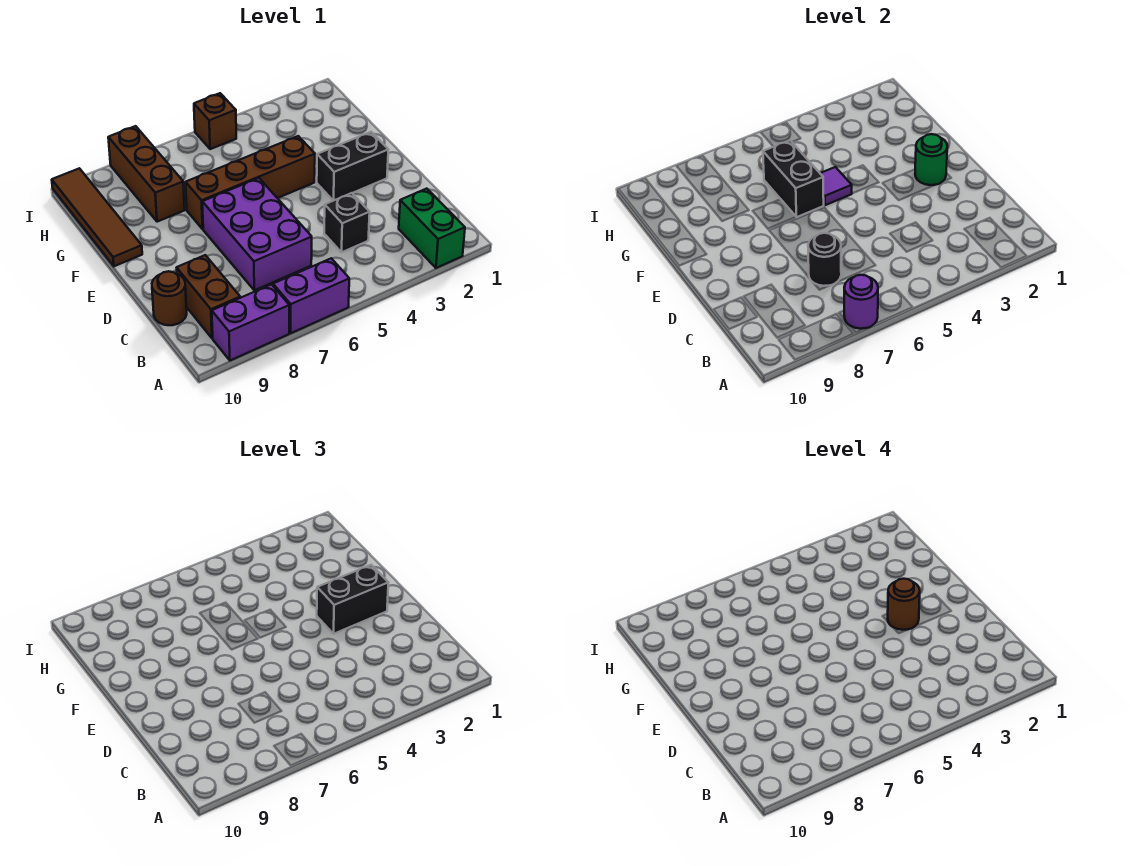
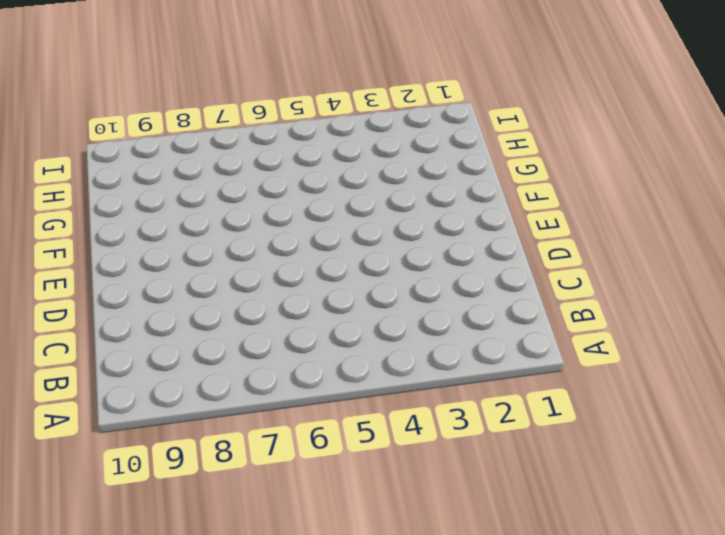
none -> green brick A2:B2 level 1
none -> purple brick A6:A7 level 1
none -> purple brick A8:A9 level 1

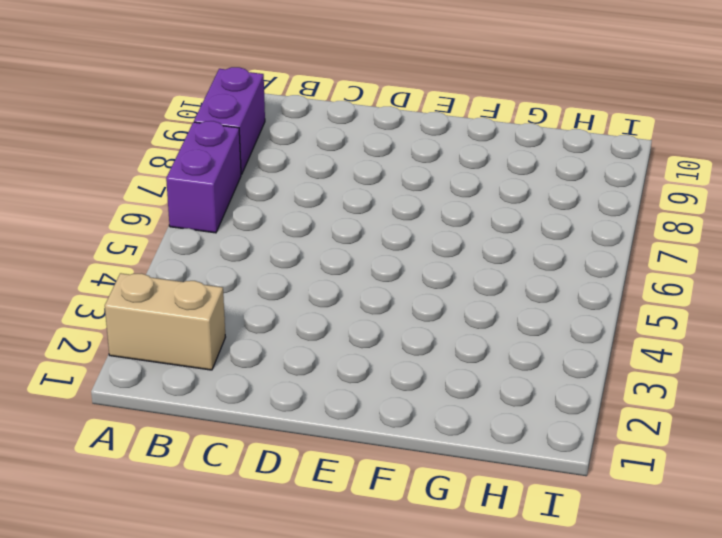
tan brick A2:B2 level 1 -> green brick A2:B2 level 1
none -> brown brick B9:C9 level 1
none -> black brick C4 level 1
none -> purple brick C6:E7 level 1

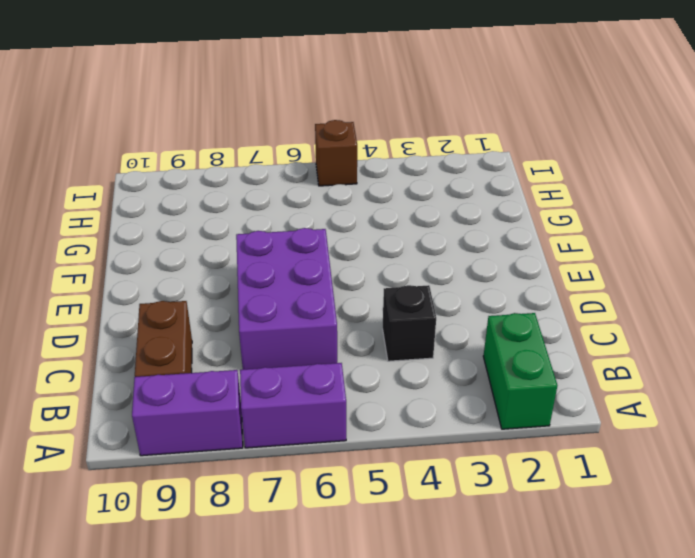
none -> brown round brick C10 level 1
none -> black brick E2:E3 level 1
none -> brown brick F4:F7 level 1

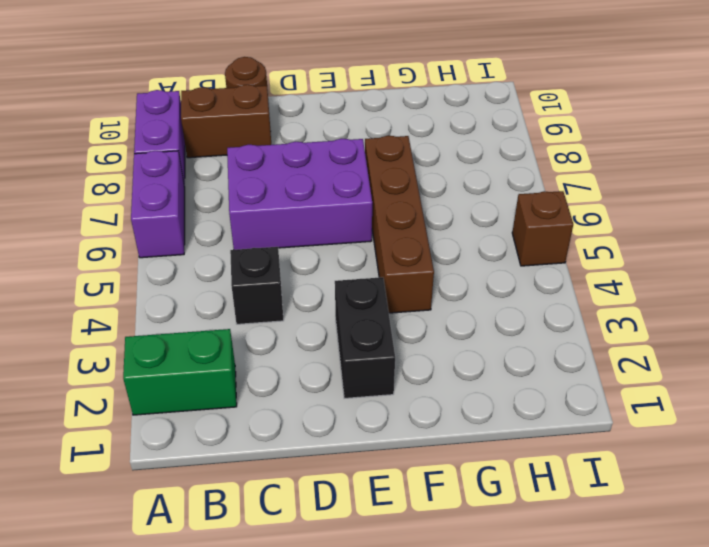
none -> brown tile F10:I10 level 1
none -> brown brick G8:I8 level 1
none -> purple round brick A7 level 2

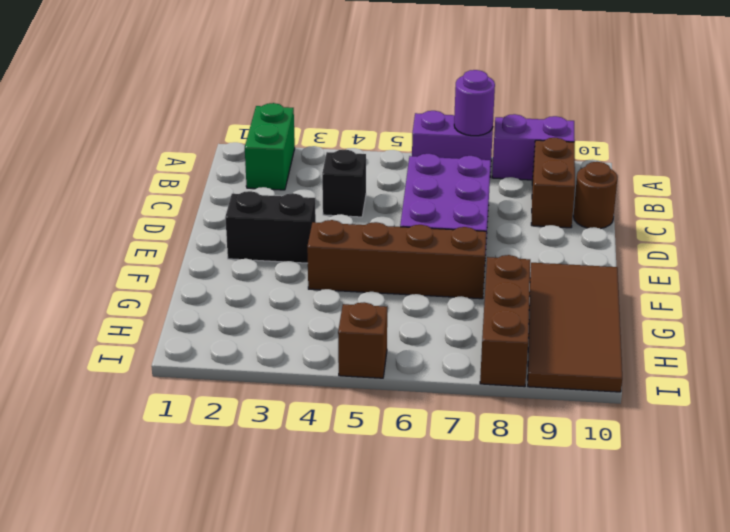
brown tile F9:I10 level 1 -> brown tile F10:I10 level 1
none -> black round brick C7 level 2
none -> green round brick E2 level 2
none -> purple tile F5 level 2

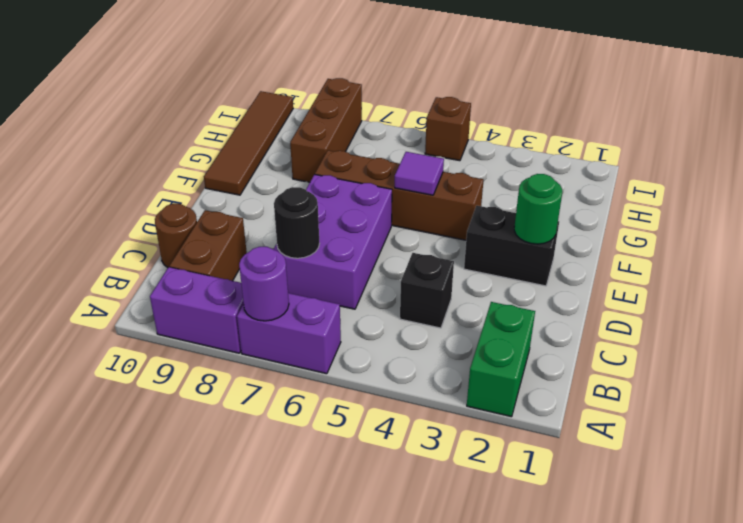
none -> black brick F6:G6 level 2
none -> black brick E2:E3 level 3
none -> brown round brick E3 level 4

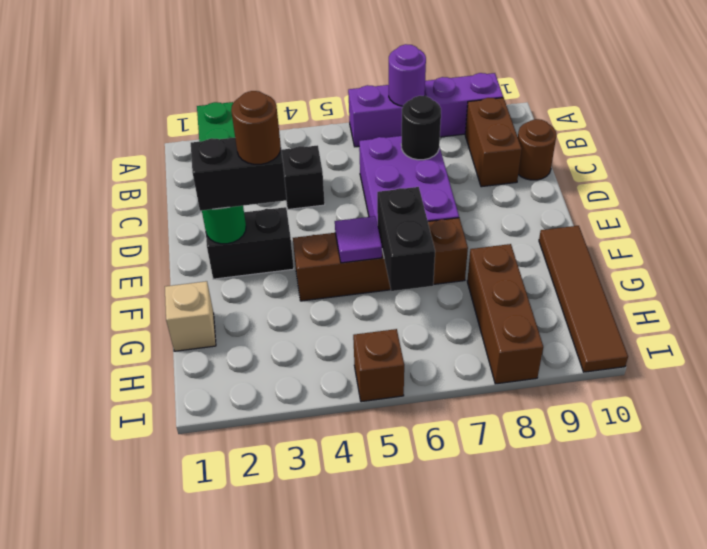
tan brick G1 level 1 -> none

